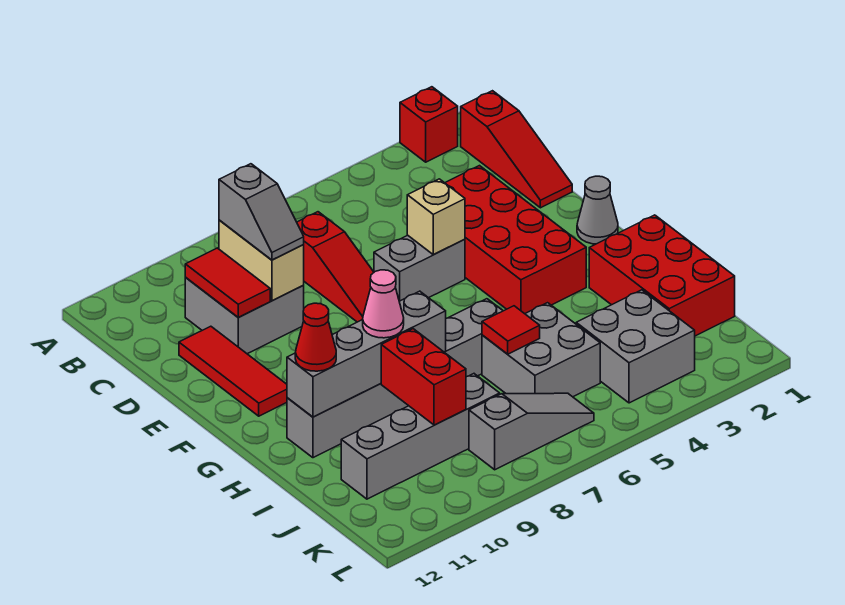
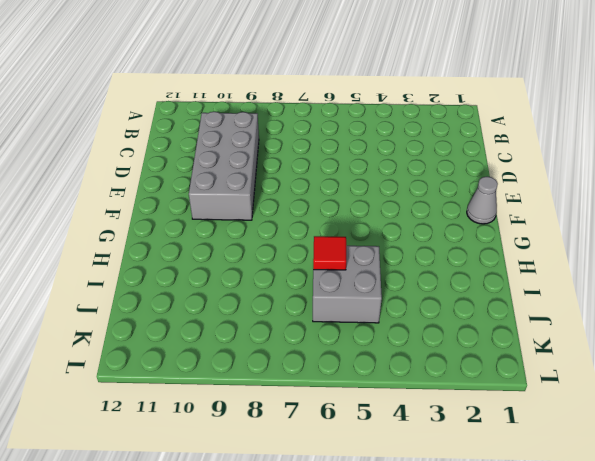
grey brick C9:F10 level 1 -> grey brick C9:D10 level 1
none -> red brick A2 level 1
none -> red slope B1:D1 level 1 top B
none -> red slope C7:E7 level 1 top C

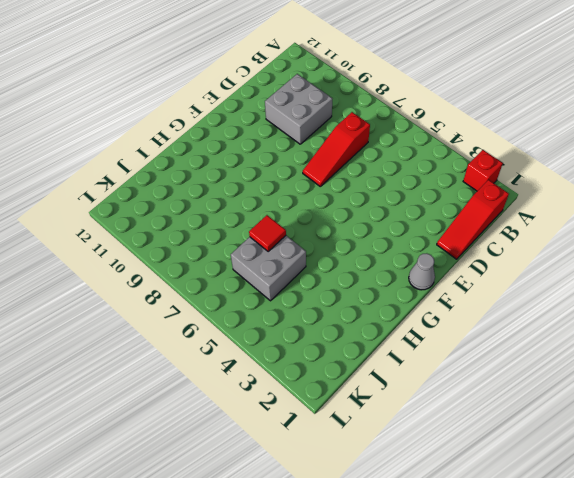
none -> red brick D3:G4 level 1
none -> red tile D11:F11 level 1
none -> grey brick E5:E6 level 1

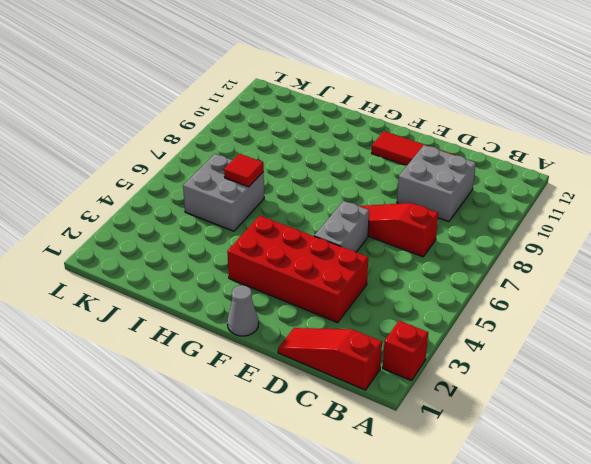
none -> red brick H1:J2 level 1
none -> grey brick H6:H11 level 1
none -> grey brick J3:K4 level 1

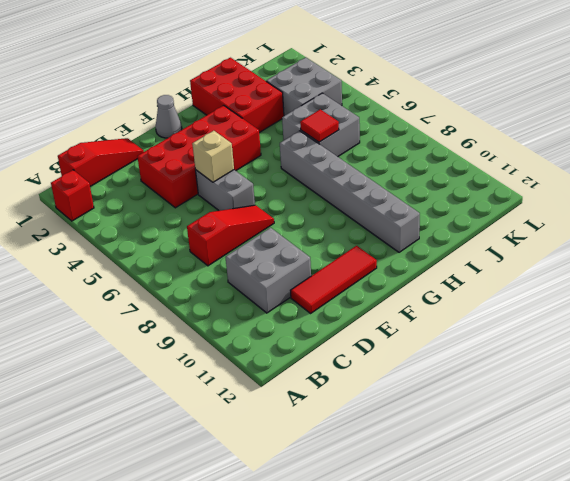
red brick H1:I3 level 1 -> red brick H1:J2 level 1
none -> grey brick J8:J11 level 1
none -> grey slope K6:K8 level 1 top 8
none -> tan brick C9:D9 level 2

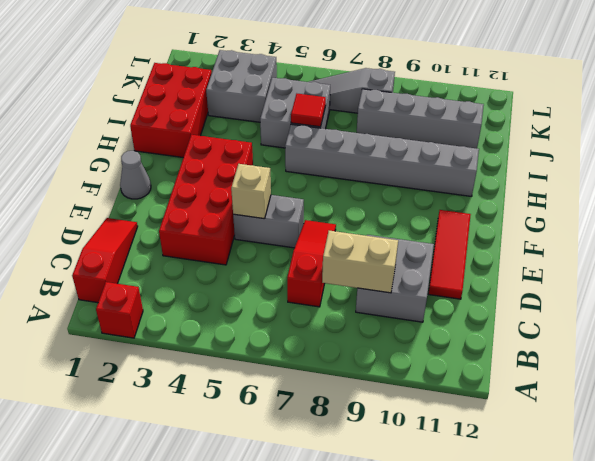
tan brick C8:C9 level 2 -> tan brick C9:D9 level 2
none -> red tile C10:D10 level 2
none -> grey brick H8:H11 level 2
none -> red brick I9:J9 level 2

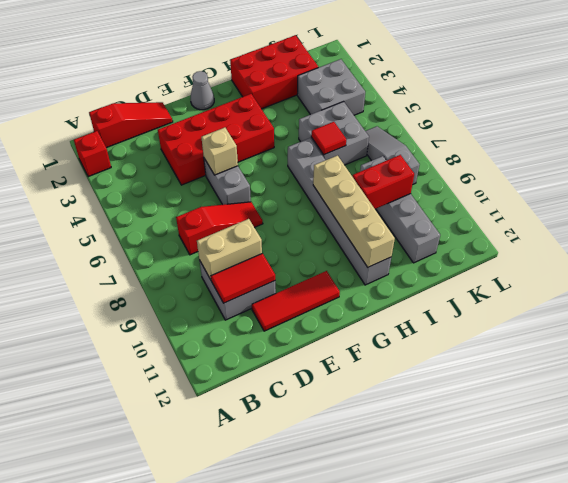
tan brick H8:H11 level 2 -> grey brick H8:H11 level 2
none -> grey slope C9:D9 level 3 top C
none -> pink cone H9 level 3
none -> red cone H11 level 3

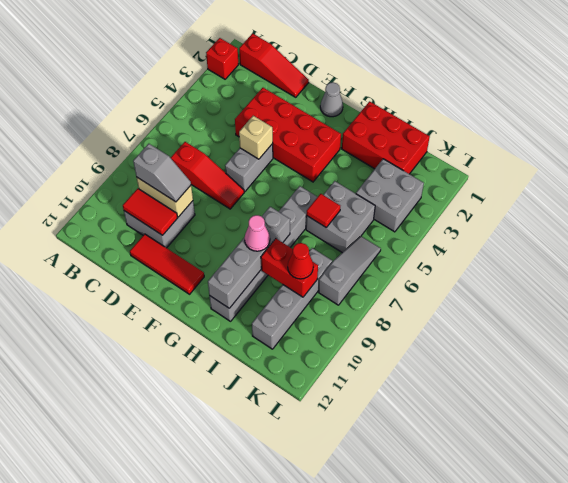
red cone J9 level 3 -> red cone H11 level 3

